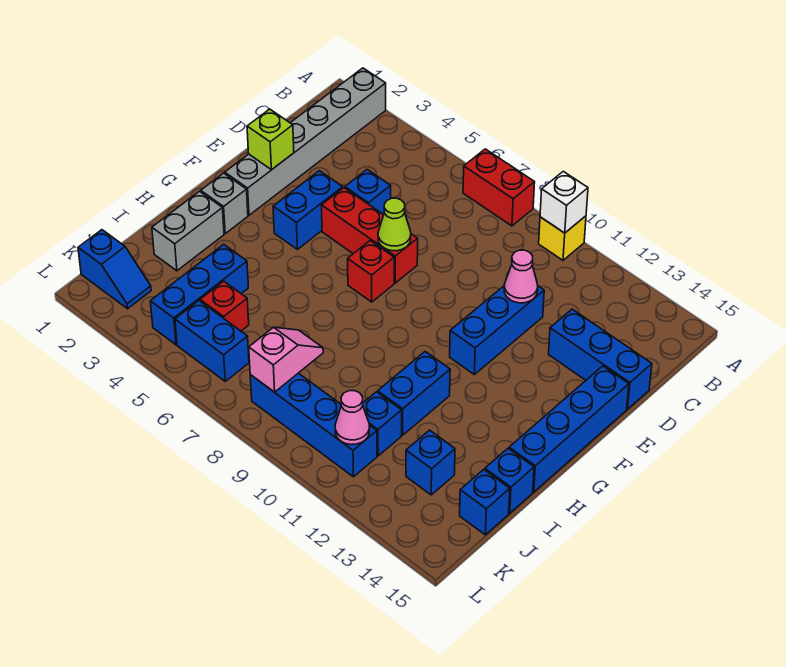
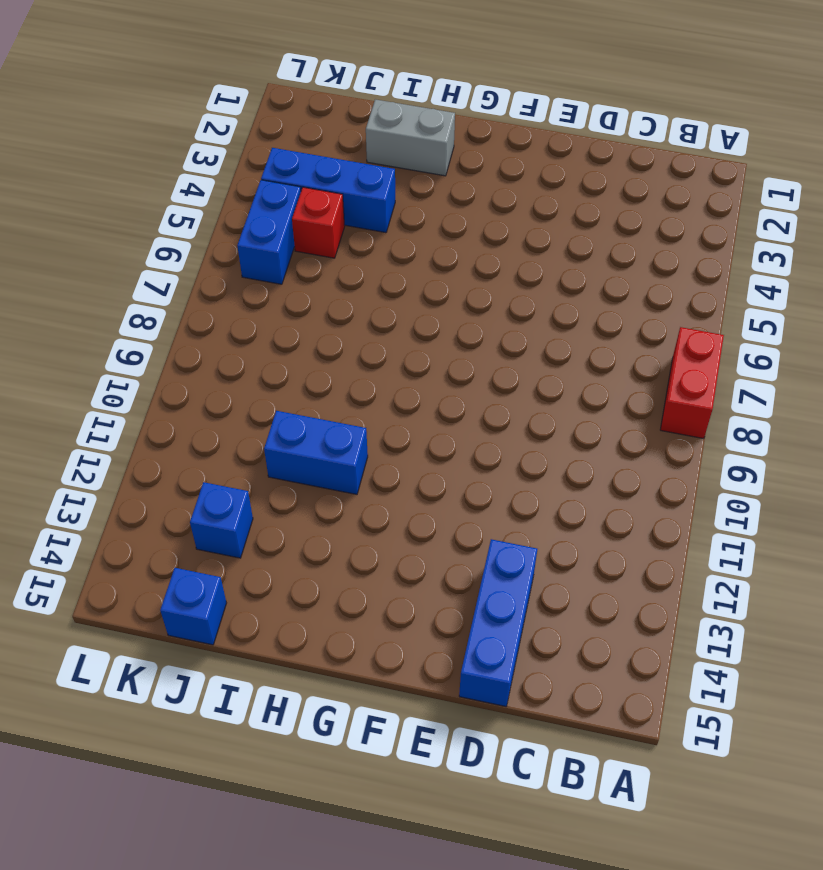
none -> grey brick A2:F2 level 1
none -> yellow brick A10 level 1
none -> blue brick D5 level 1

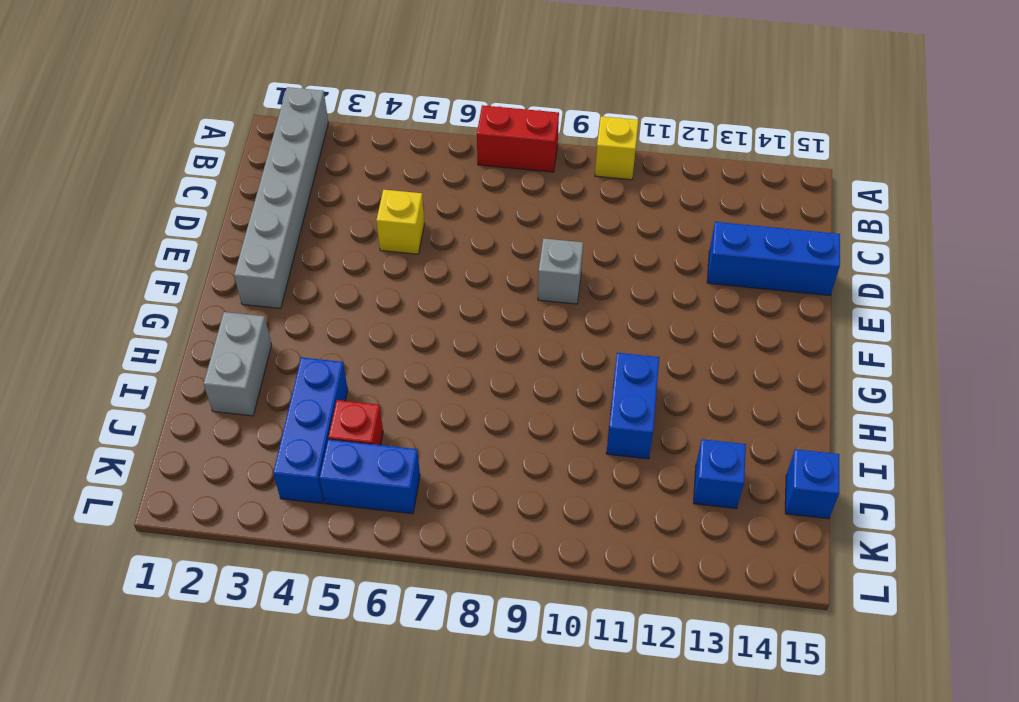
yellow brick D5 level 1 -> blue brick D5 level 1
grey brick E9 level 1 -> grey brick G2 level 1
none -> blue brick D11:F11 level 1
none -> blue brick E4:F4 level 1
none -> red brick E5:E7 level 1

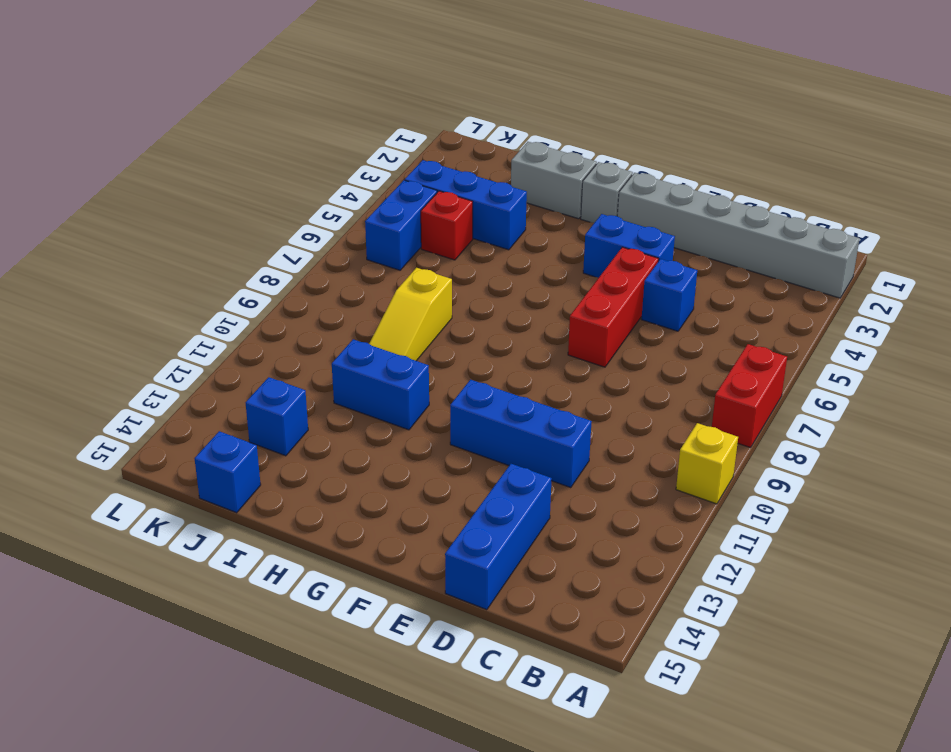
yellow slope I8:I10 level 1 top 8 -> none
none -> blue brick E15:H15 level 1
none -> red brick F7 level 1
none -> blue brick I15 level 1

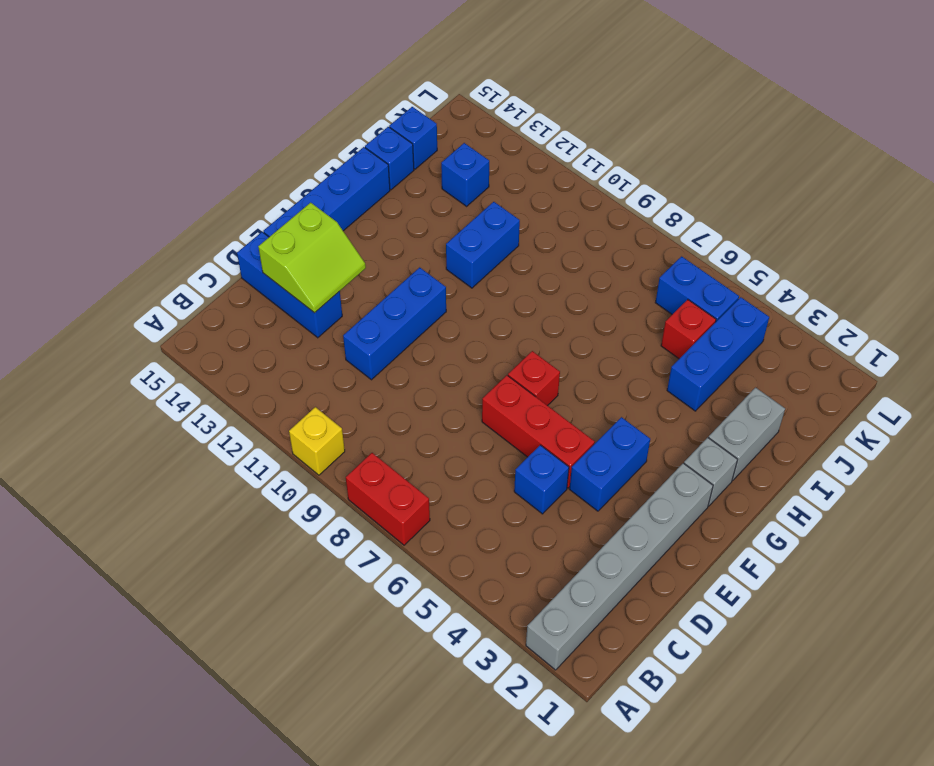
lime slope D13:E14 level 2 top 14 -> none
none -> blue brick J11 level 1
none -> blue slope K1:K2 level 1 top 1
none -> blue brick K8:K11 level 1

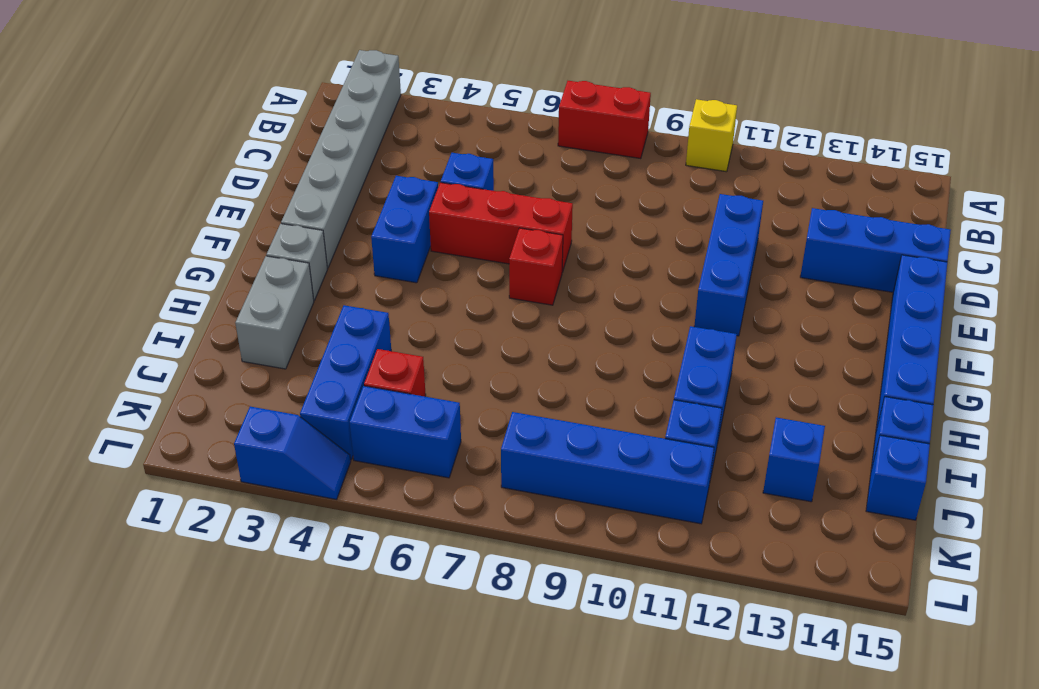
blue slope L3:L4 level 1 top 3 -> blue slope K1:K2 level 1 top 1
none -> white brick A10 level 2
none -> pink cone D11 level 2
none -> lime brick E2 level 2

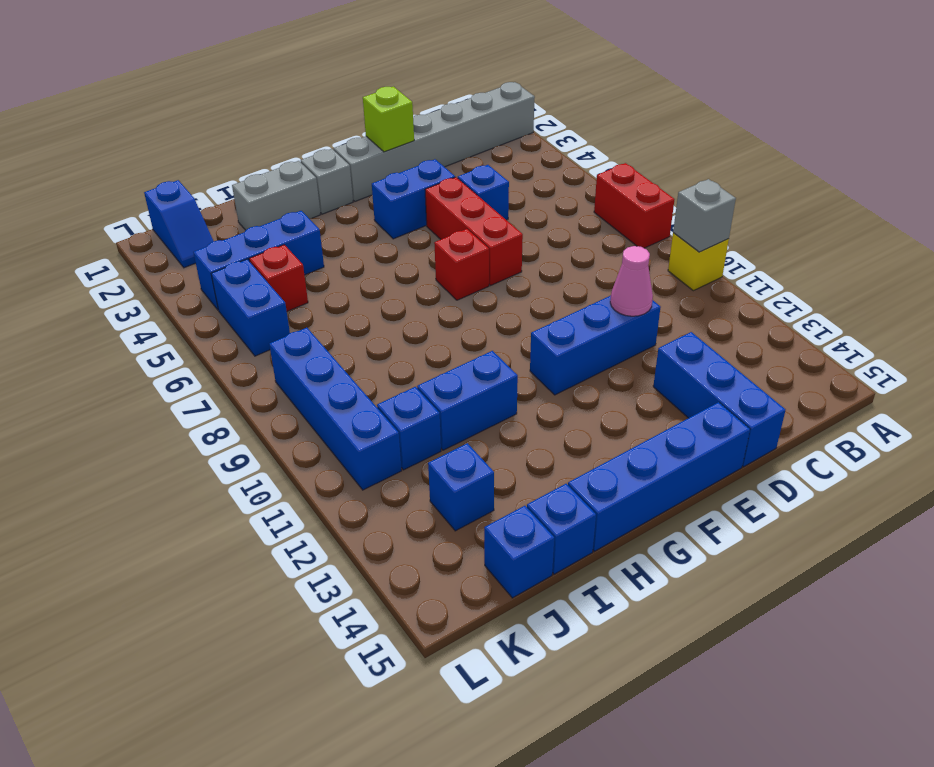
grey brick A10 level 2 -> white brick A10 level 2
none -> lime cone E7 level 2
none -> pink slope J8:K8 level 2 top K
none -> pink cone K11 level 2

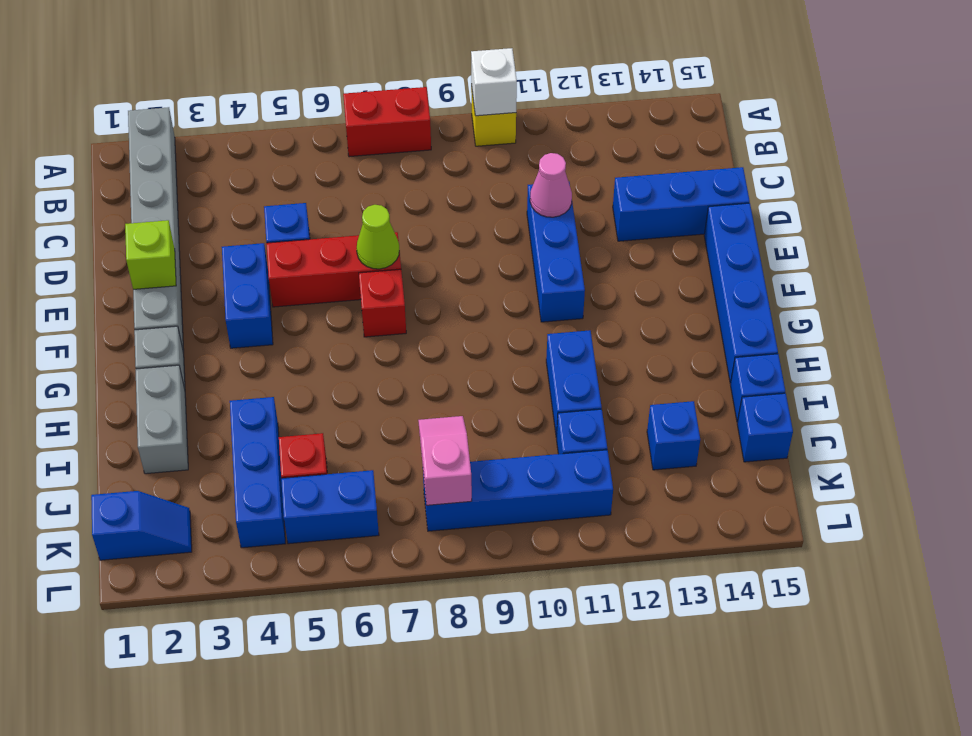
none -> pink cone K11 level 2

